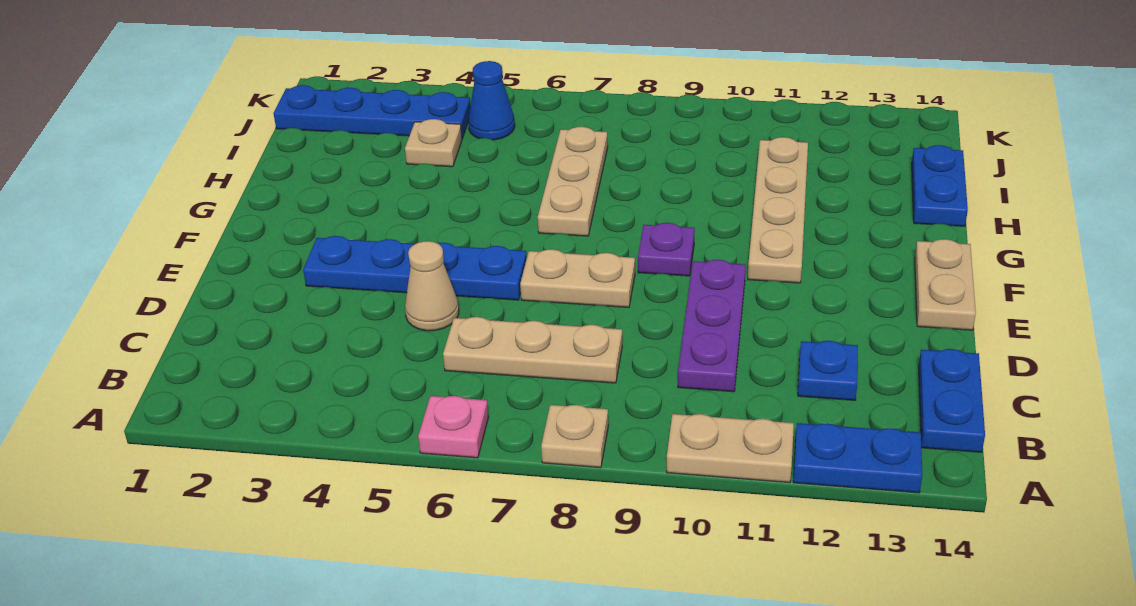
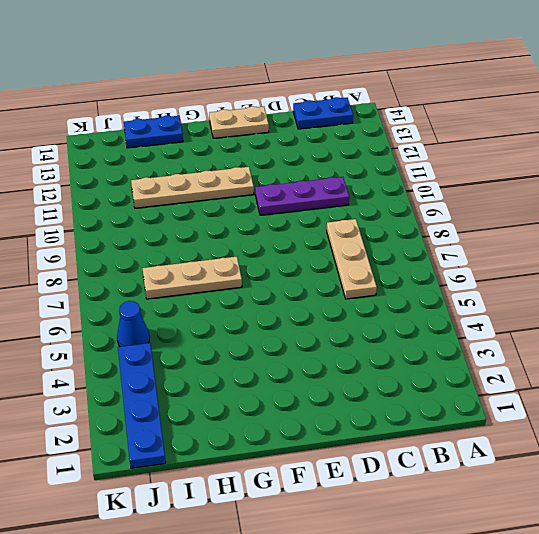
none -> pink plate A6 level 1
none -> tan plate A8 level 1
none -> tan plate A10:A11 level 1

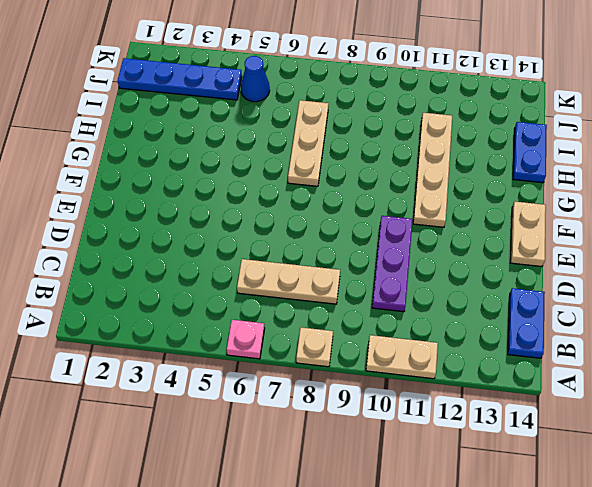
none -> blue plate A12:A13 level 1
none -> blue plate C12 level 1
none -> tan cone D5 level 1

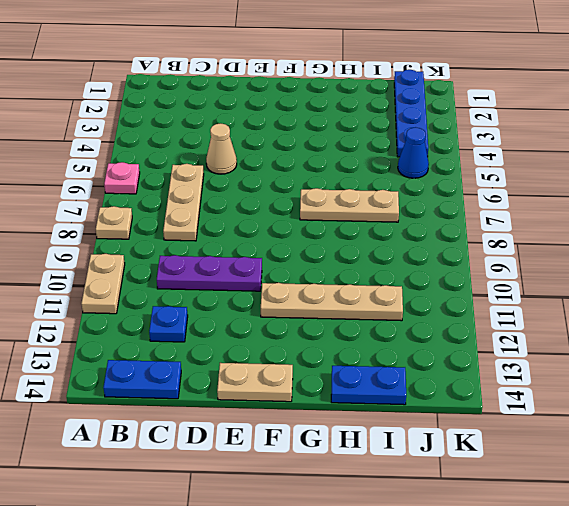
none -> blue plate A12:A13 level 1
none -> blue plate E3:E6 level 1
none -> tan plate E7:E8 level 1

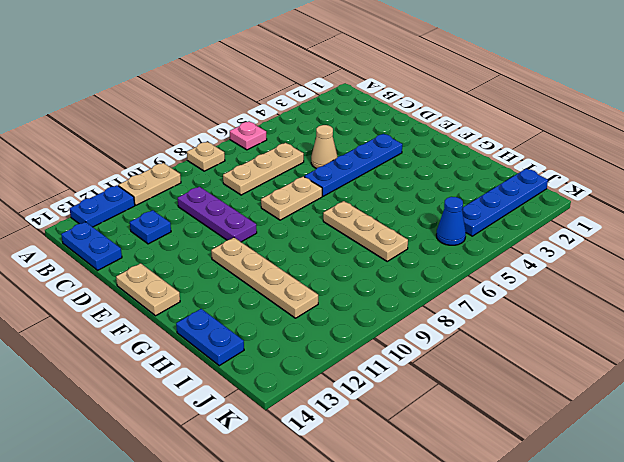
none -> purple plate F9 level 1
none -> tan plate I4 level 1

